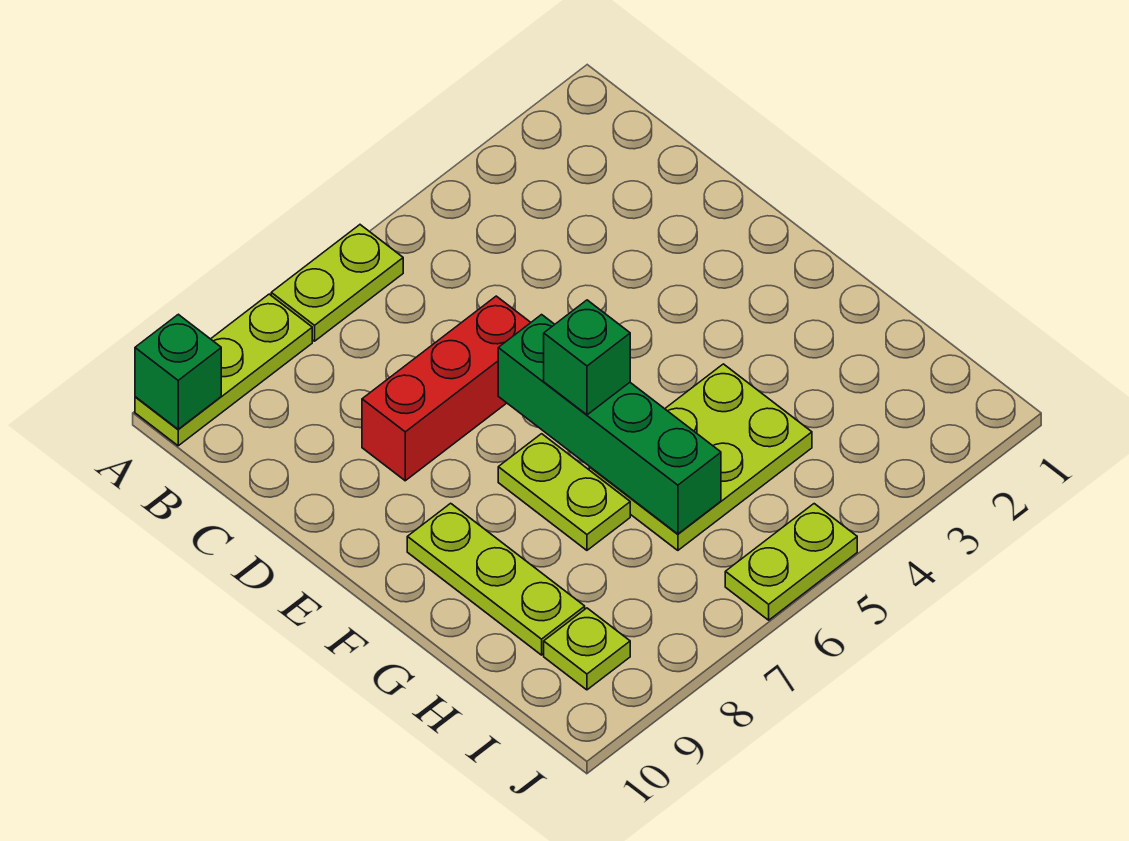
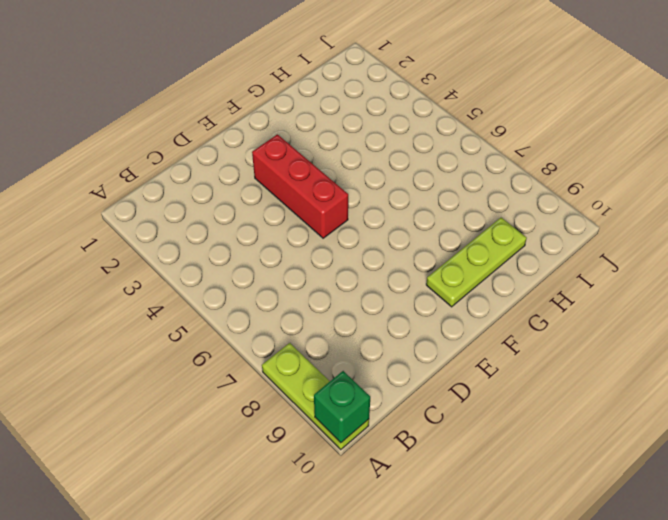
red brick E3:E5 level 1 -> red brick D6:D8 level 1
none -> lime plate A6:A7 level 1
none -> lime plate F7:G7 level 1

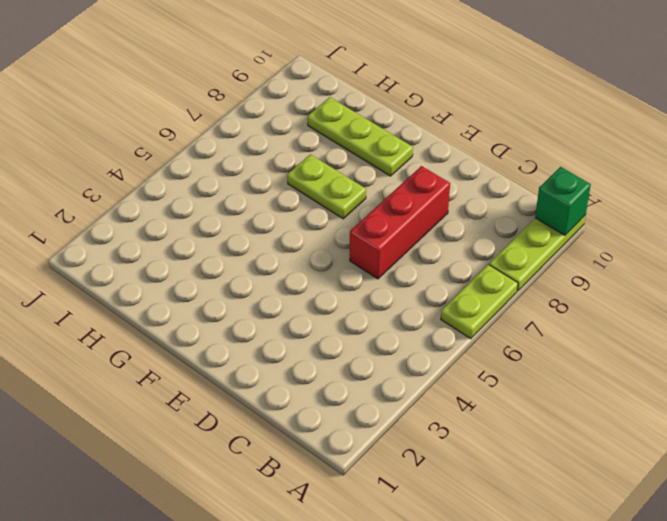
none -> lime plate G4:H6 level 1
none -> lime plate I9 level 1

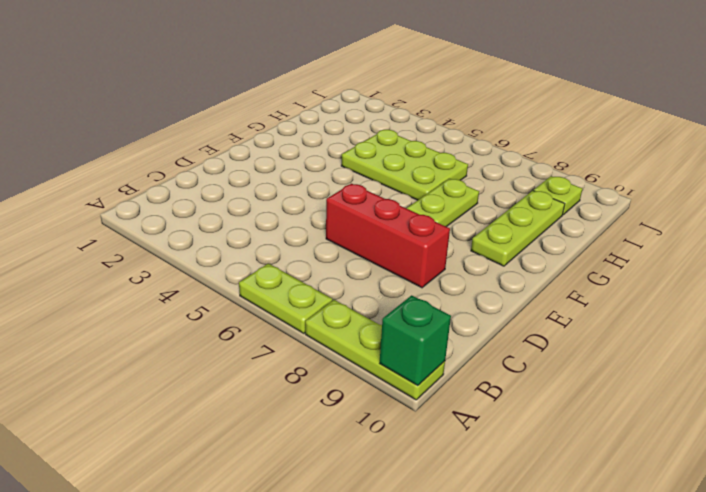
none -> lime plate J5:J6 level 1
none -> green brick E6:H6 level 2

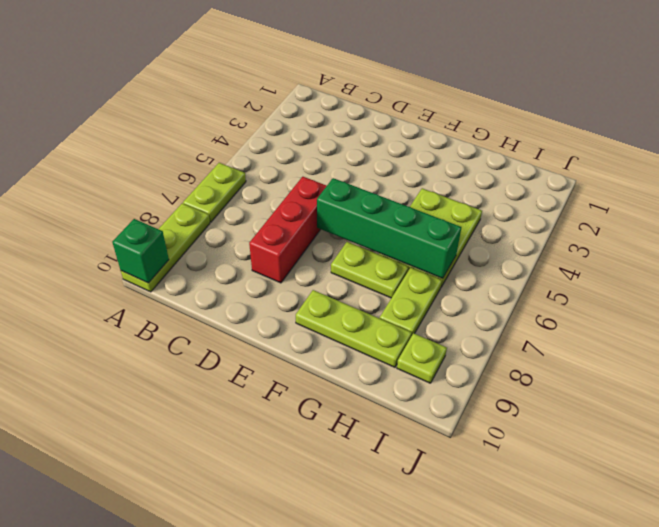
lime plate H7:H8 level 1 -> lime plate J5:J6 level 1
none -> green brick F6 level 3

